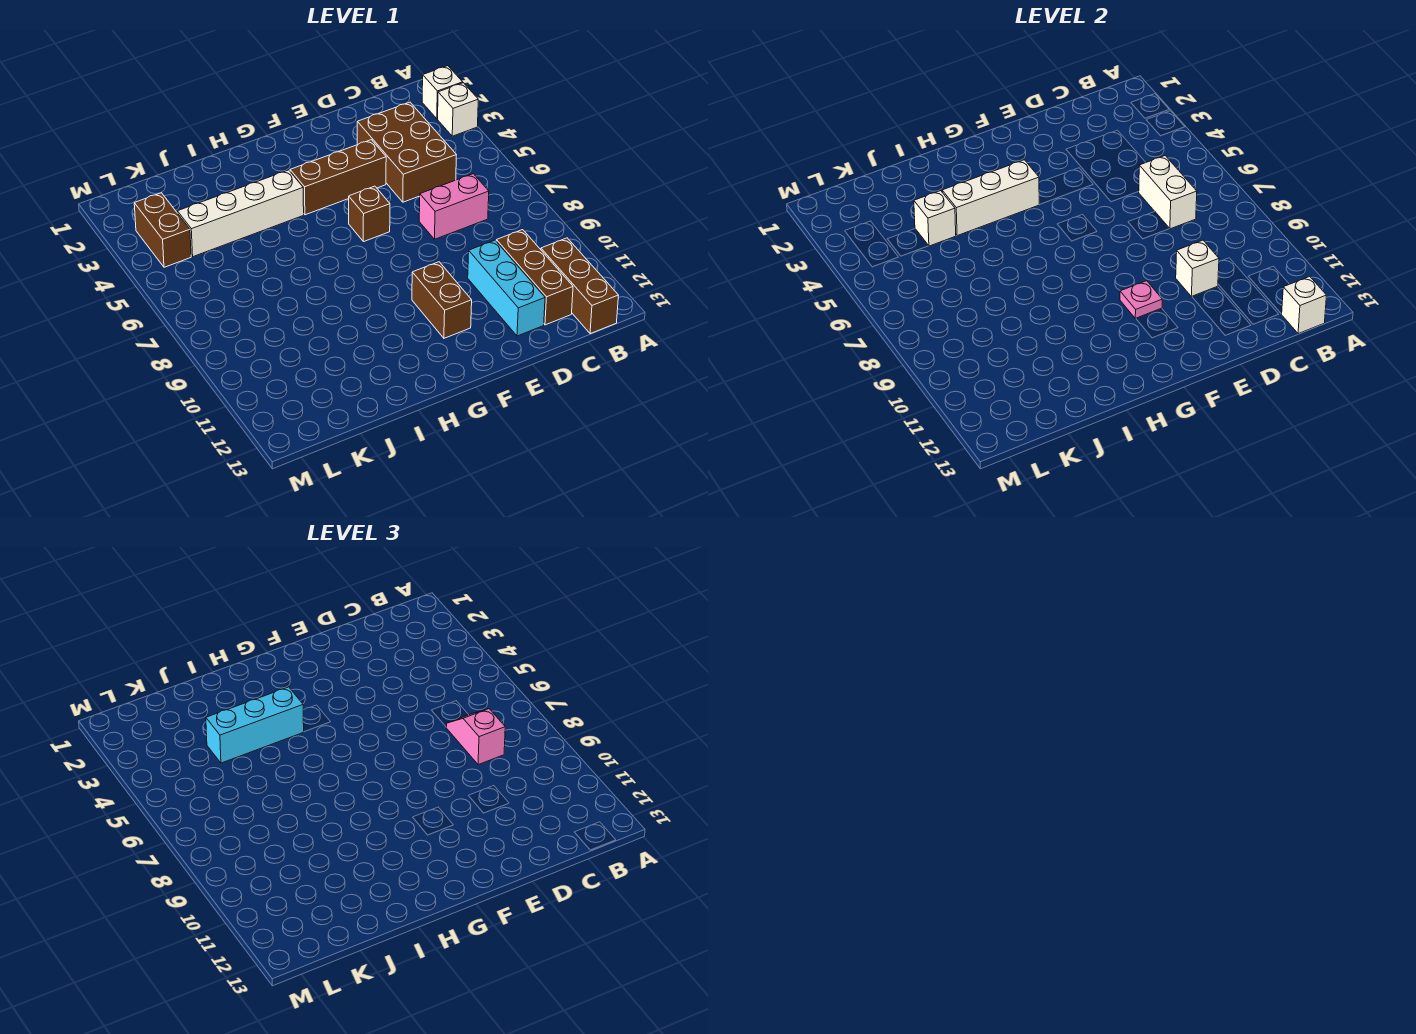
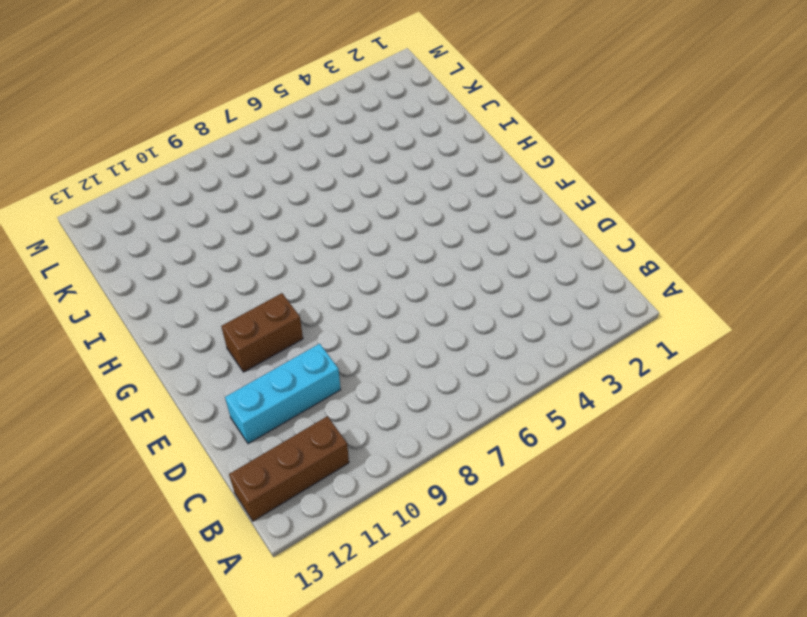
none -> white brick A2 level 1
none -> white brick A3 level 1
none -> brown brick C3:D5 level 1

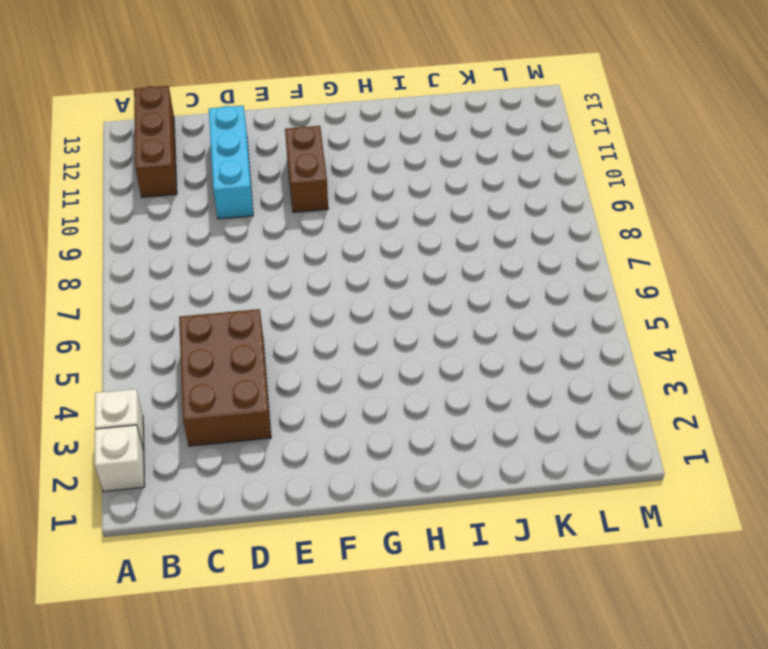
none -> pink brick C7:D7 level 1
none -> brown brick C10:C12 level 1
none -> brown brick E4:G4 level 1

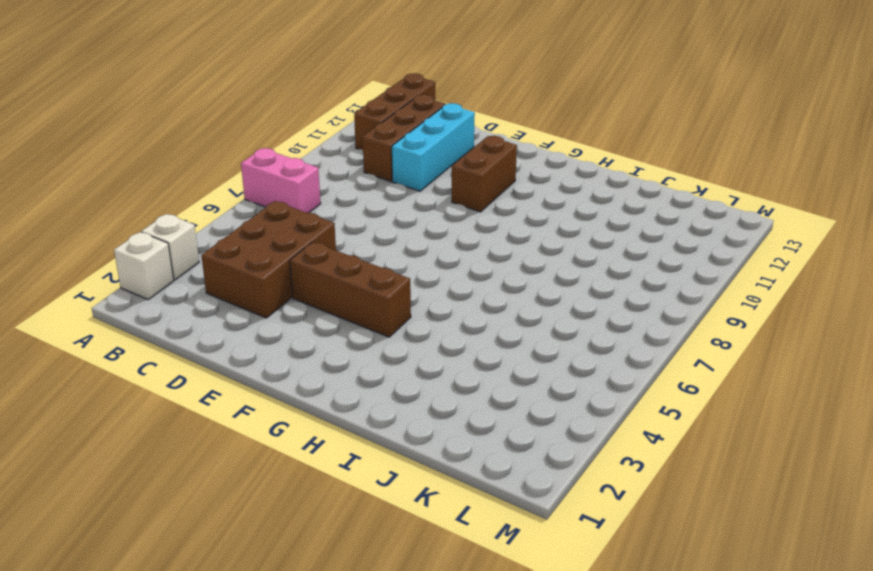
pink brick A7:B7 level 1 -> pink brick C7:D7 level 1
none -> brown brick F6 level 1
none -> white brick H4:K4 level 1
none -> brown brick L3:L4 level 1

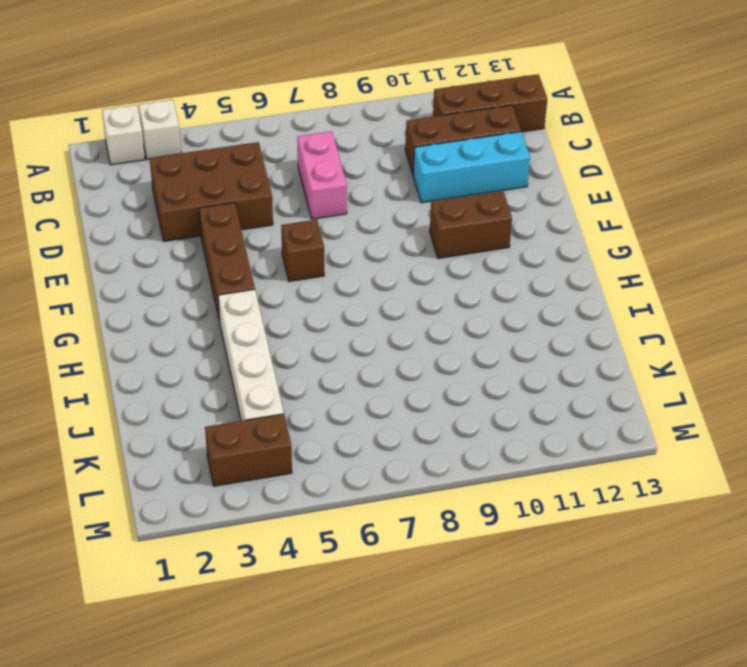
none -> white brick B13 level 2
none -> white brick C6:C7 level 2
none -> white brick D10 level 2

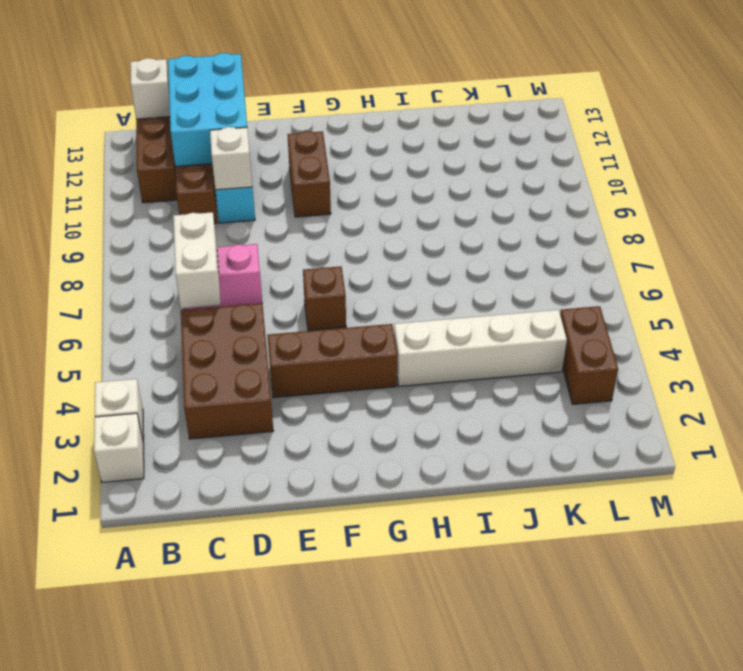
cyan brick C11:D13 level 2 -> none
none -> pink plate F10 level 2
none -> white brick G4:I4 level 2
none -> white brick J4 level 2

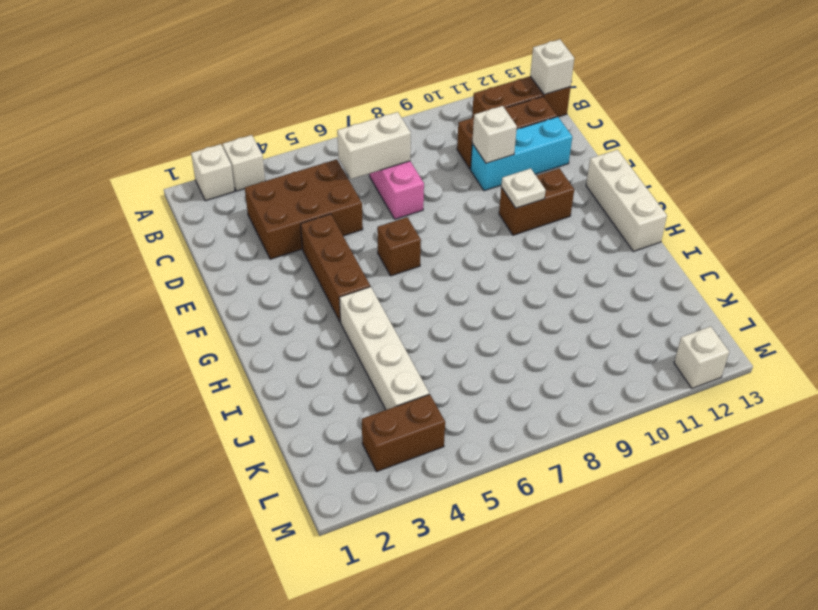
white plate F10 level 2 -> pink plate F10 level 2
white brick F13:H13 level 1 -> white brick G4:I4 level 2
white brick M12 level 1 -> white brick J4 level 2
none -> pink slope C7:C8 level 3 top 8
none -> cyan brick H4:J4 level 3

